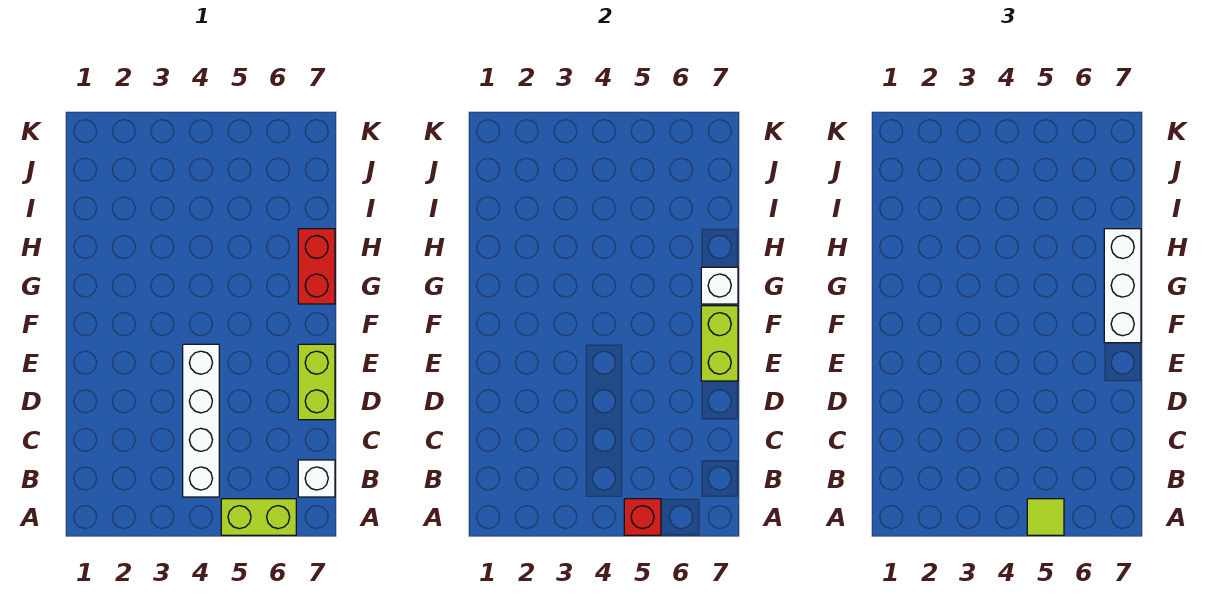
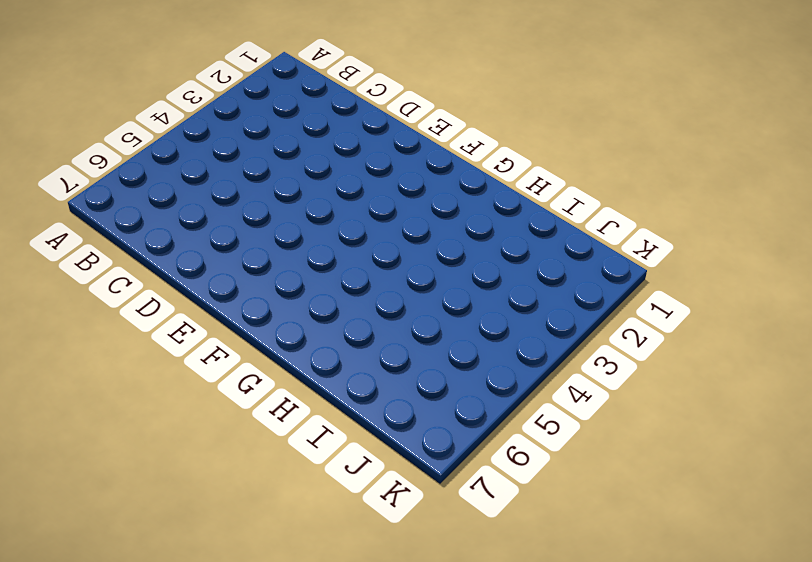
none -> lime brick A5:A6 level 1
none -> white brick B4:E4 level 1

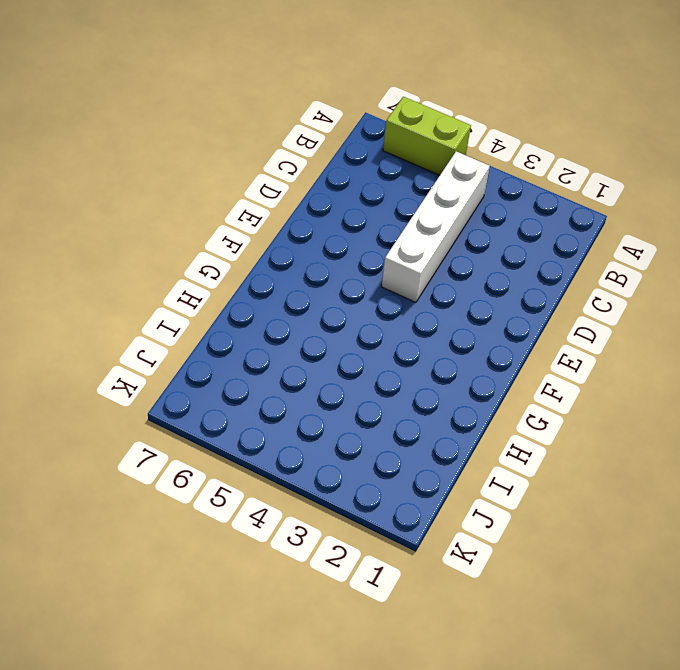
none -> white brick B7 level 1
none -> lime brick D7:E7 level 1

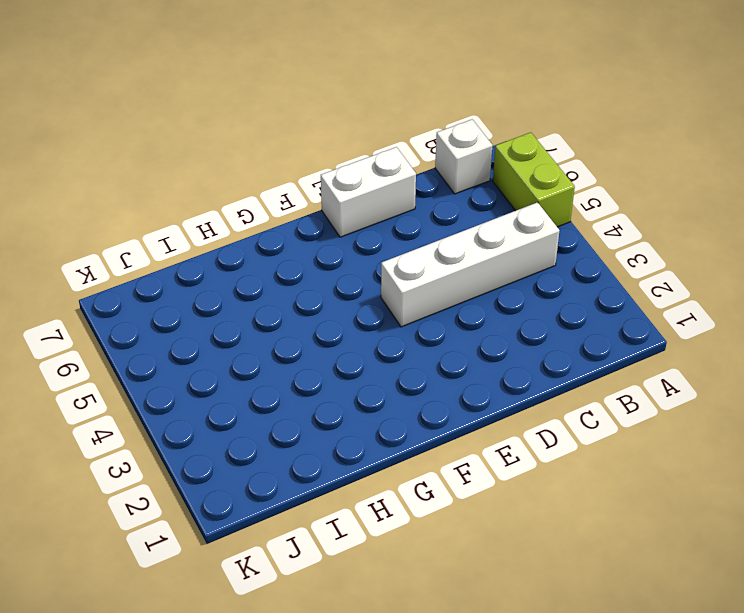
white brick D7:E7 level 1 -> lime brick D7:E7 level 1
none -> red brick G7:H7 level 1
none -> red brick A5 level 2

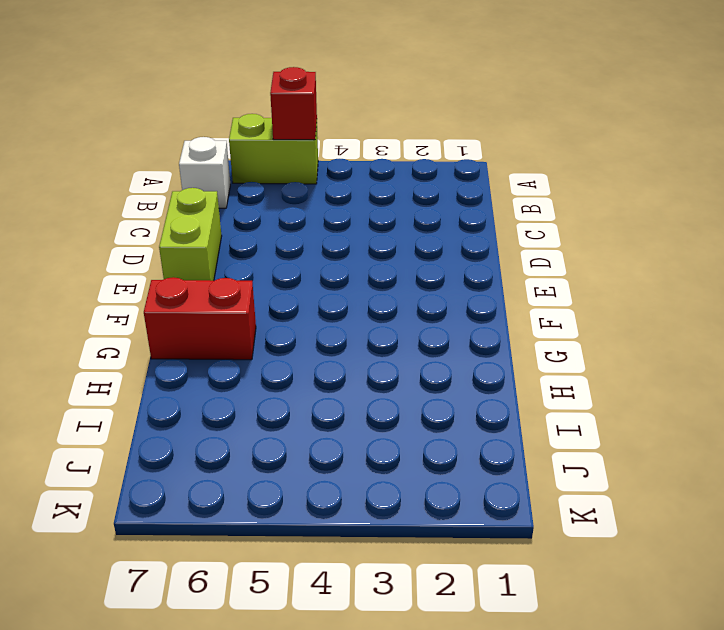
red brick G6:G7 level 1 -> red brick G7:H7 level 1
none -> white brick B4:E4 level 1
none -> lime brick E7:F7 level 2

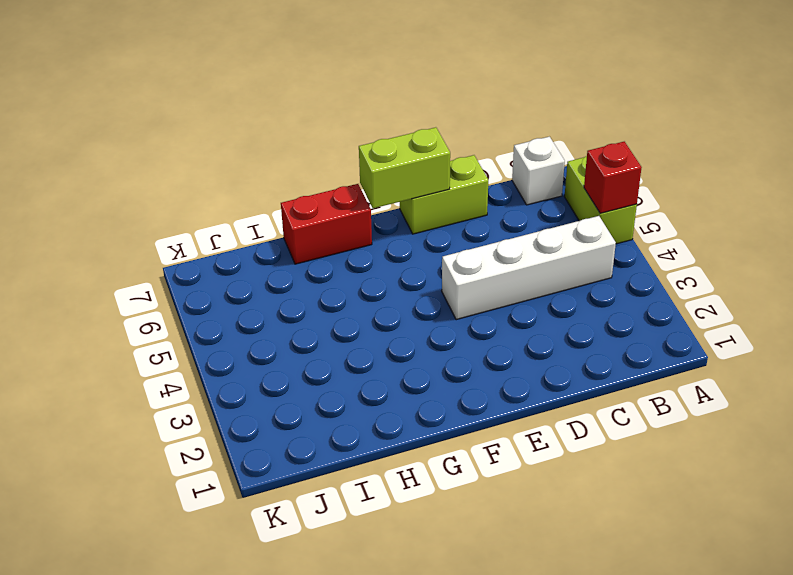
none -> white brick G7 level 2
none -> lime tile A5 level 3

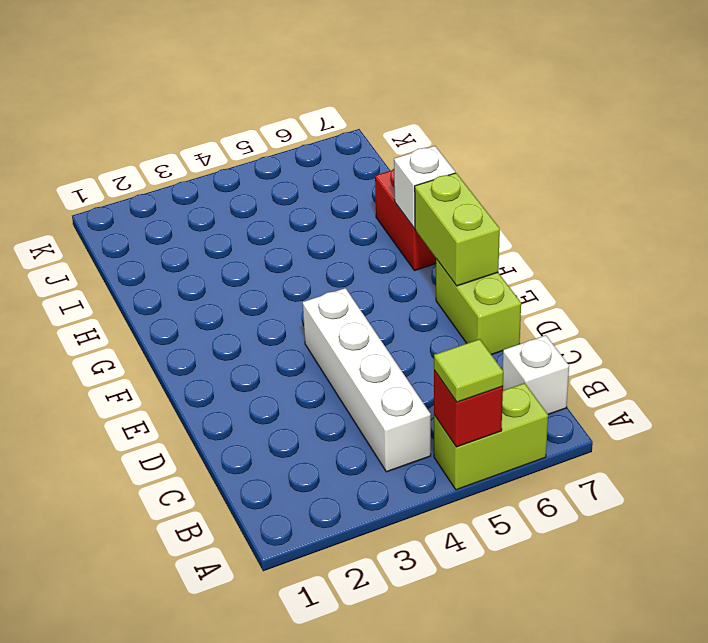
none -> white brick F7:H7 level 3

